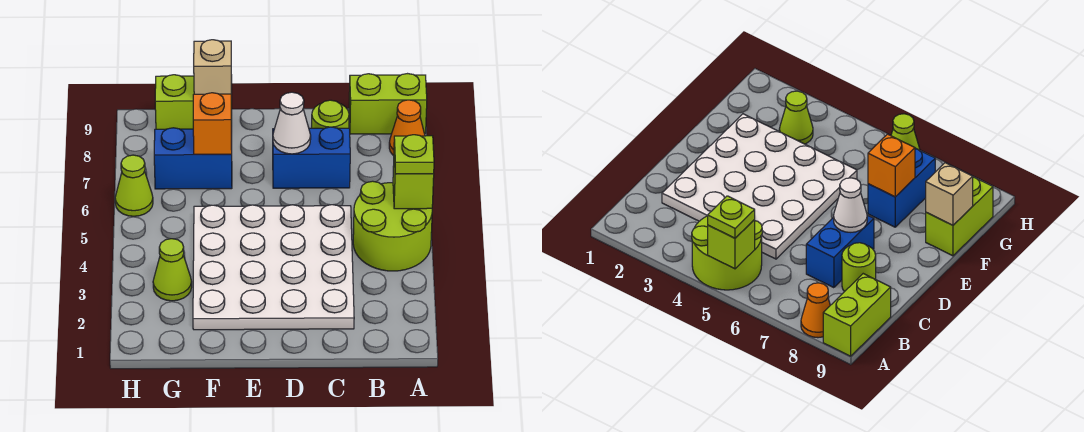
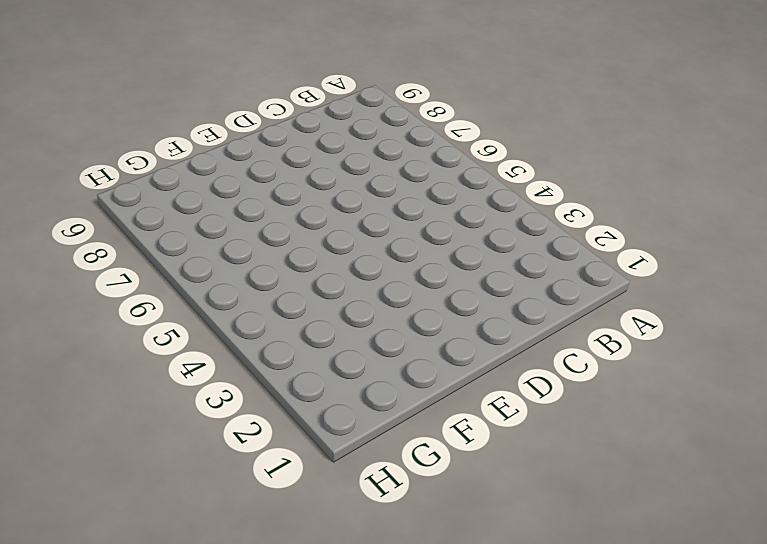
none -> lime round brick A4:B5 level 1
none -> orange cone A8 level 1
none -> lime brick A9:B9 level 1

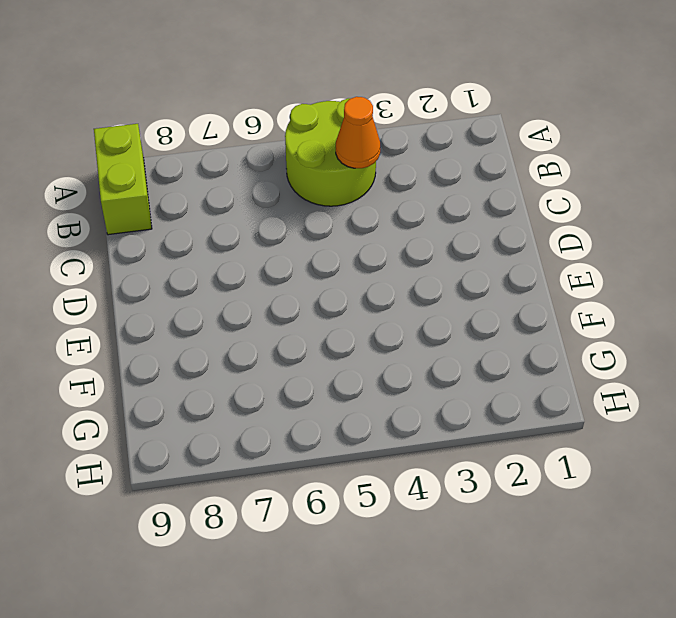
orange cone B4 level 2 -> orange cone A8 level 1
none -> white plate C2:F5 level 1
none -> blue brick C7:D7 level 1
none -> lime round brick C8 level 1

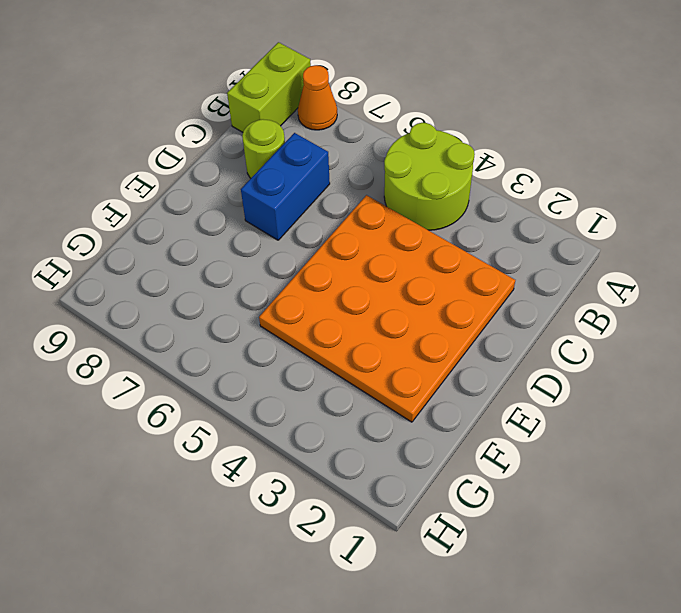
orange plate C2:F5 level 1 -> white plate C2:F5 level 1
none -> blue brick F7:G7 level 1
none -> lime brick F9:G9 level 1
none -> lime cone G3 level 1

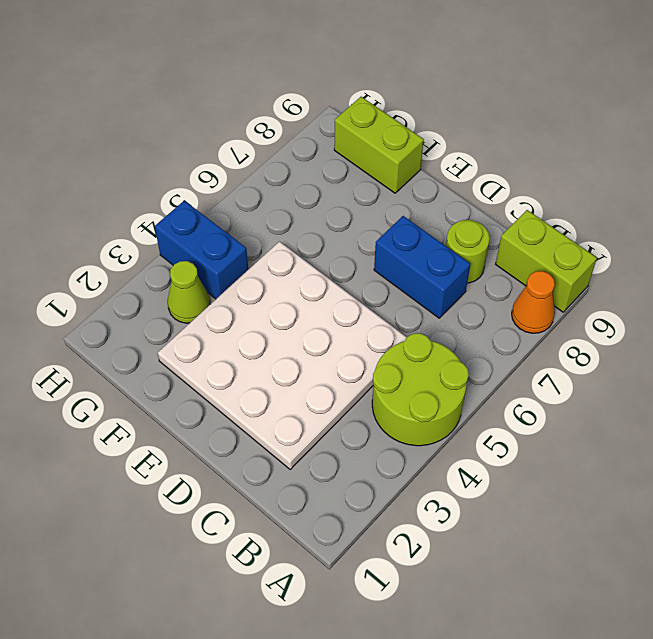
blue brick G4:H4 level 1 -> blue brick F7:G7 level 1
none -> lime cone H6 level 1
none -> lime brick A5 level 2
none -> white cone D7 level 2

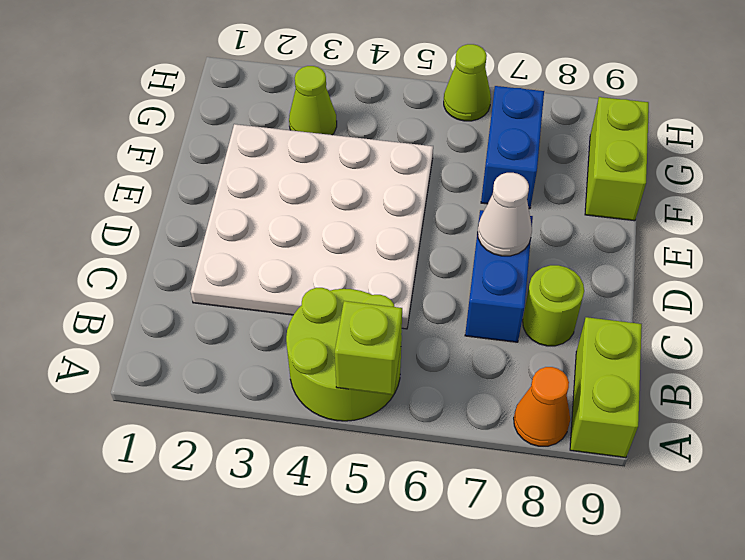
none -> orange brick F7 level 2
none -> tan brick F9 level 2
none -> lime plate A5 level 3

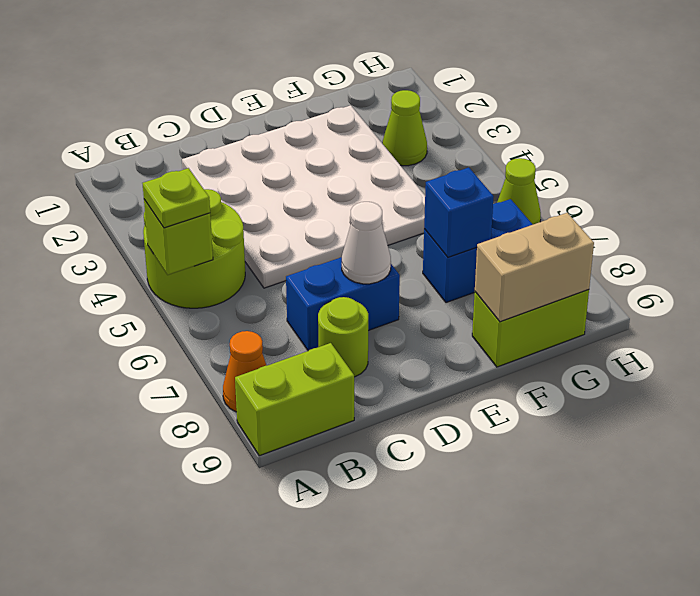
blue brick F7 level 2 -> orange brick F7 level 2
tan brick F9:G9 level 2 -> tan brick F9 level 2

